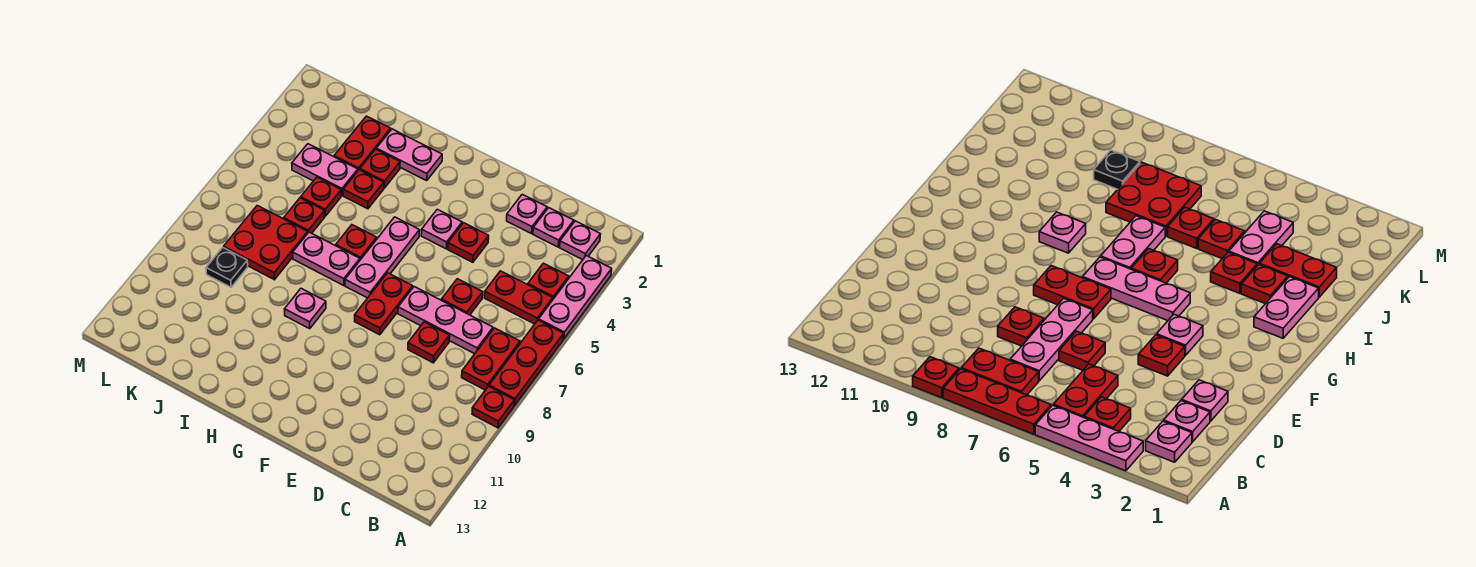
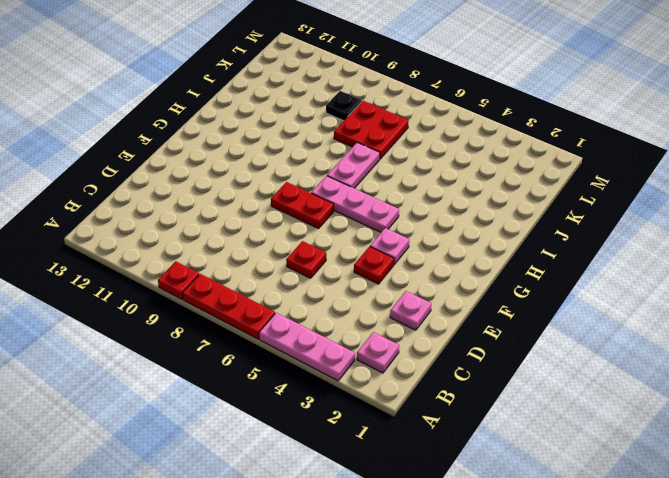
none -> red plate B4 level 1
none -> red plate B5:C5 level 1
none -> red plate B7:B8 level 1

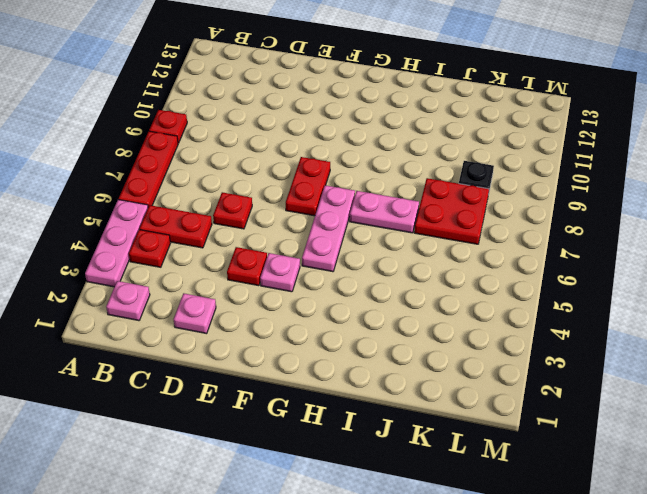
none -> red plate B7:B8 level 1
none -> pink plate C2 level 1
none -> pink plate C7:E7 level 1

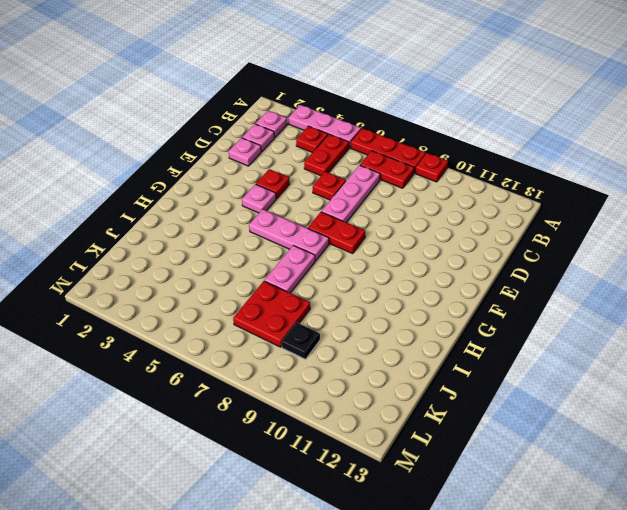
none -> red plate D8 level 1
none -> pink plate H2:I2 level 1
none -> red plate H6 level 1

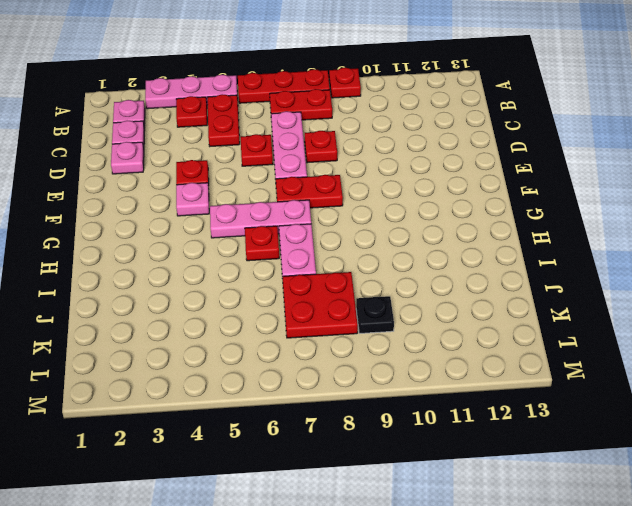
none -> pink plate H2:I2 level 1
none -> pink plate H9 level 1
none -> red plate I3 level 1

